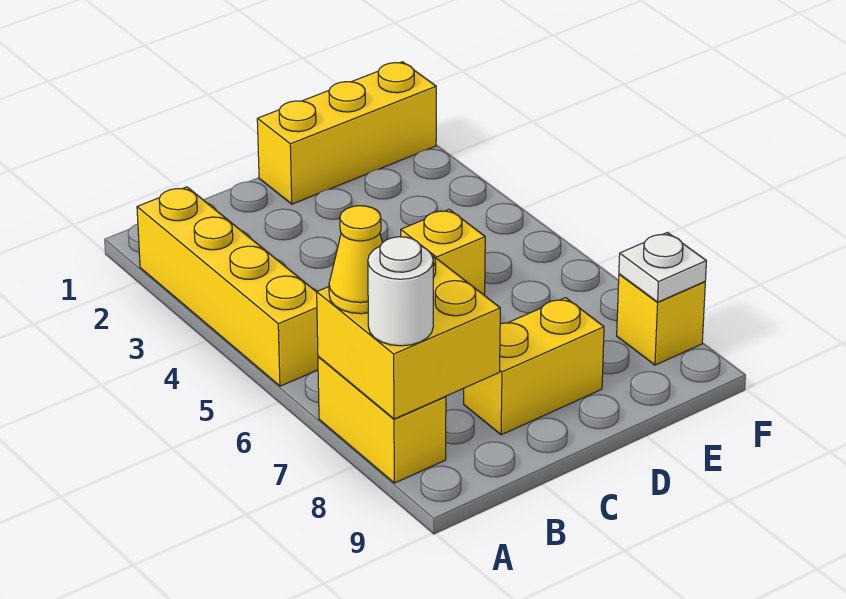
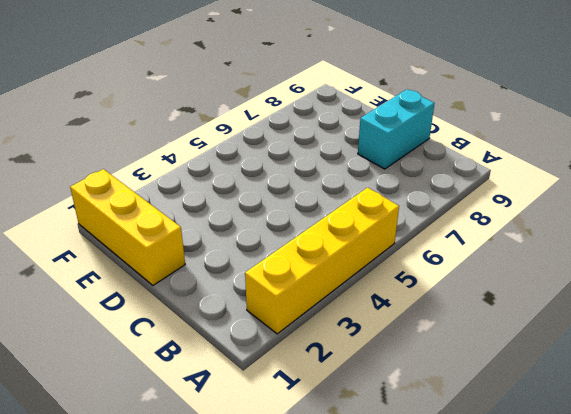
cyan brick C8:C9 level 1 -> yellow brick C8:D8 level 1
none -> yellow brick A7:A8 level 1
none -> yellow brick D5 level 1

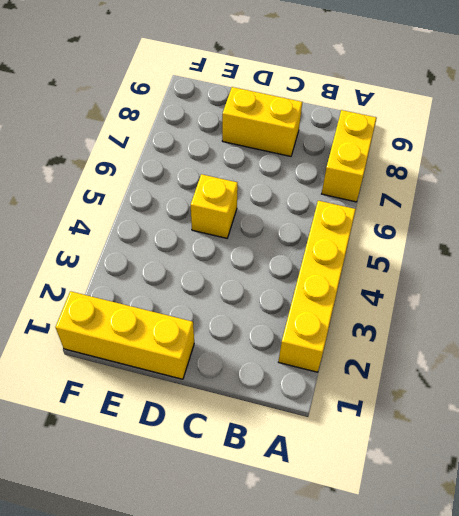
none -> yellow brick F8 level 1
none -> yellow brick A7:B8 level 2

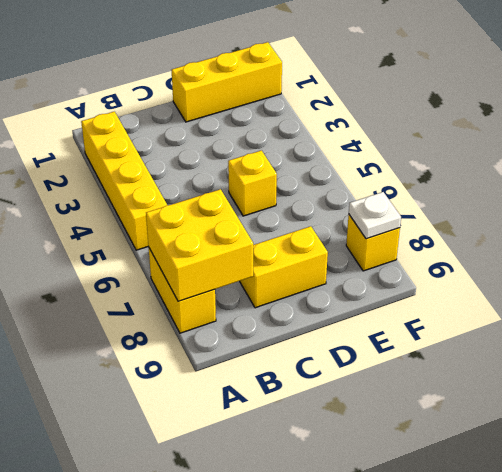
none -> yellow cone A7 level 3
none -> white round brick A8 level 3

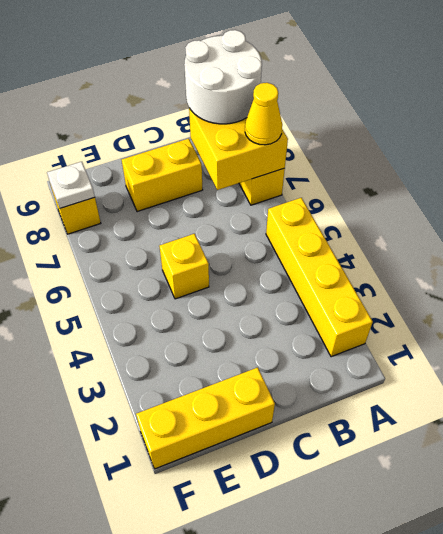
white round brick A8:B9 level 3 -> white round brick A8 level 3

